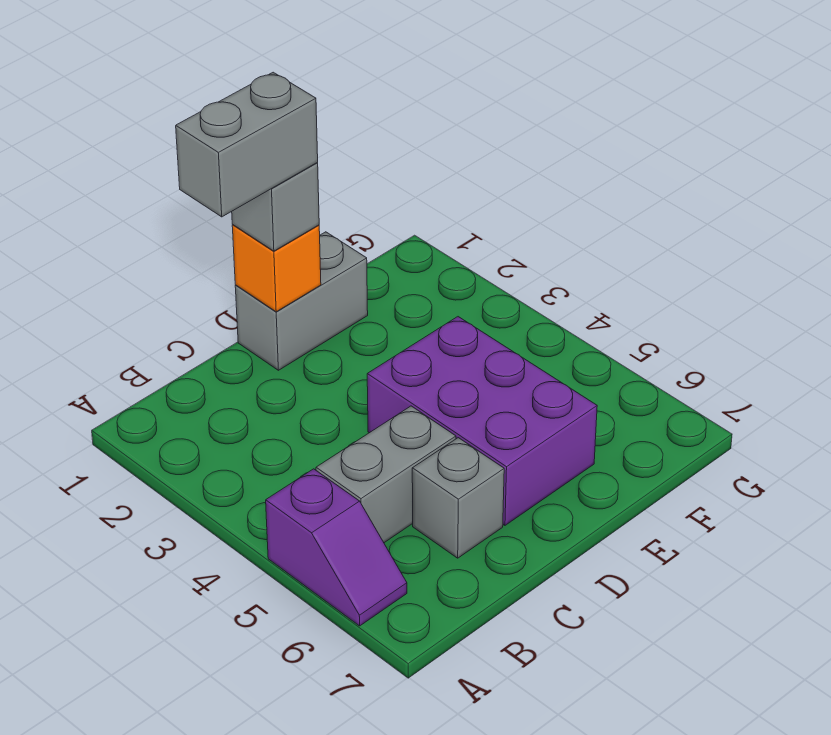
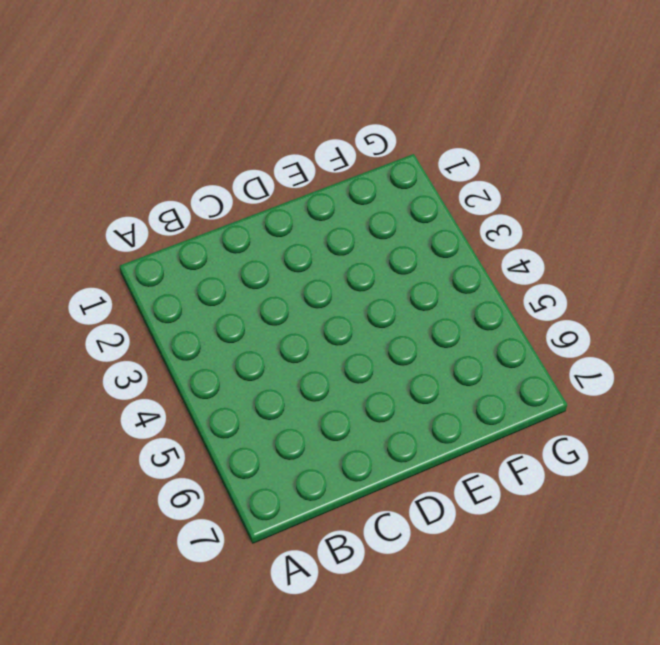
none -> purple slope A5:A6 level 1 top 5
none -> grey brick B5:C5 level 1

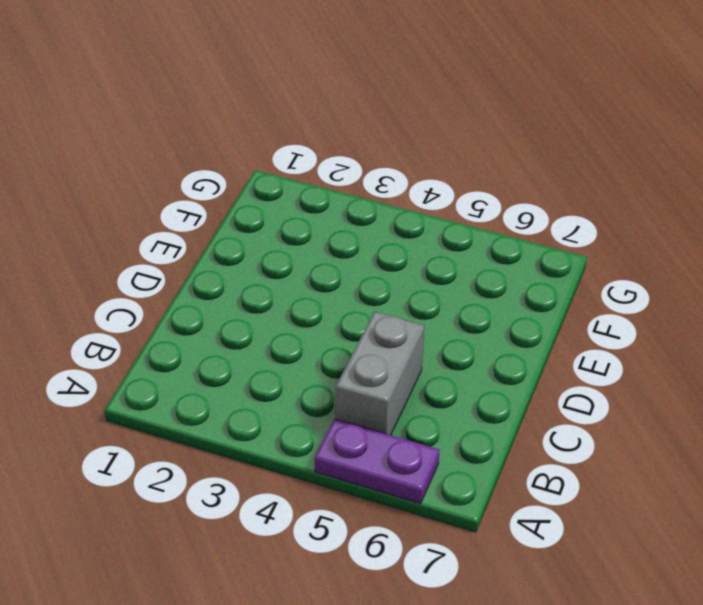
purple plate A5:A6 level 1 -> purple slope A5:A6 level 1 top 5
none -> grey brick C6 level 1
none -> grey brick D1:E1 level 1

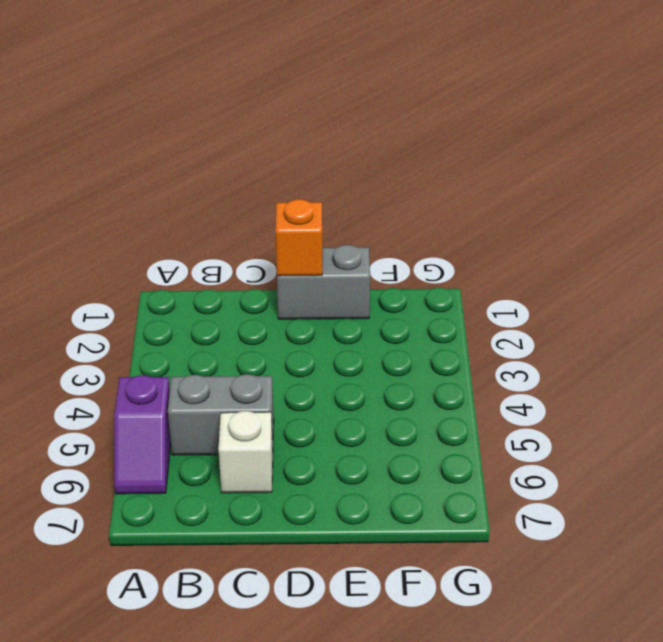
white brick C6 level 1 -> grey brick C6 level 1
none -> purple brick D4:E6 level 1
none -> grey brick D1 level 3

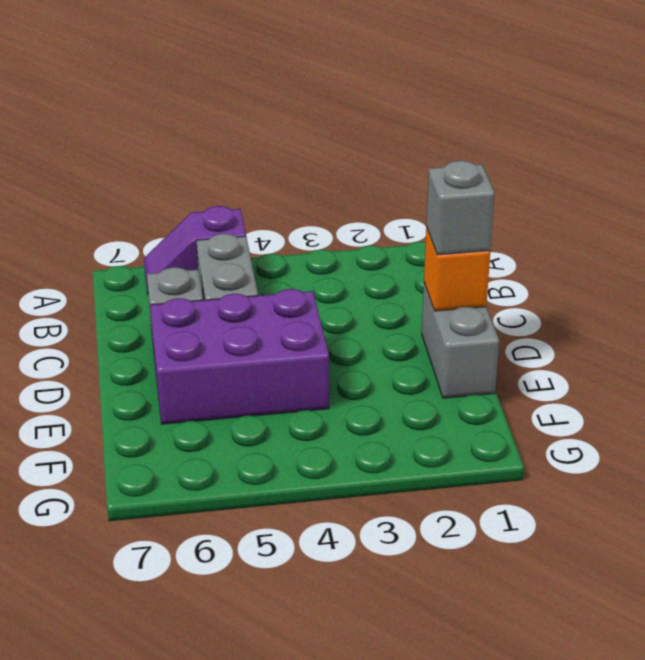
none -> grey brick C1:D1 level 4

